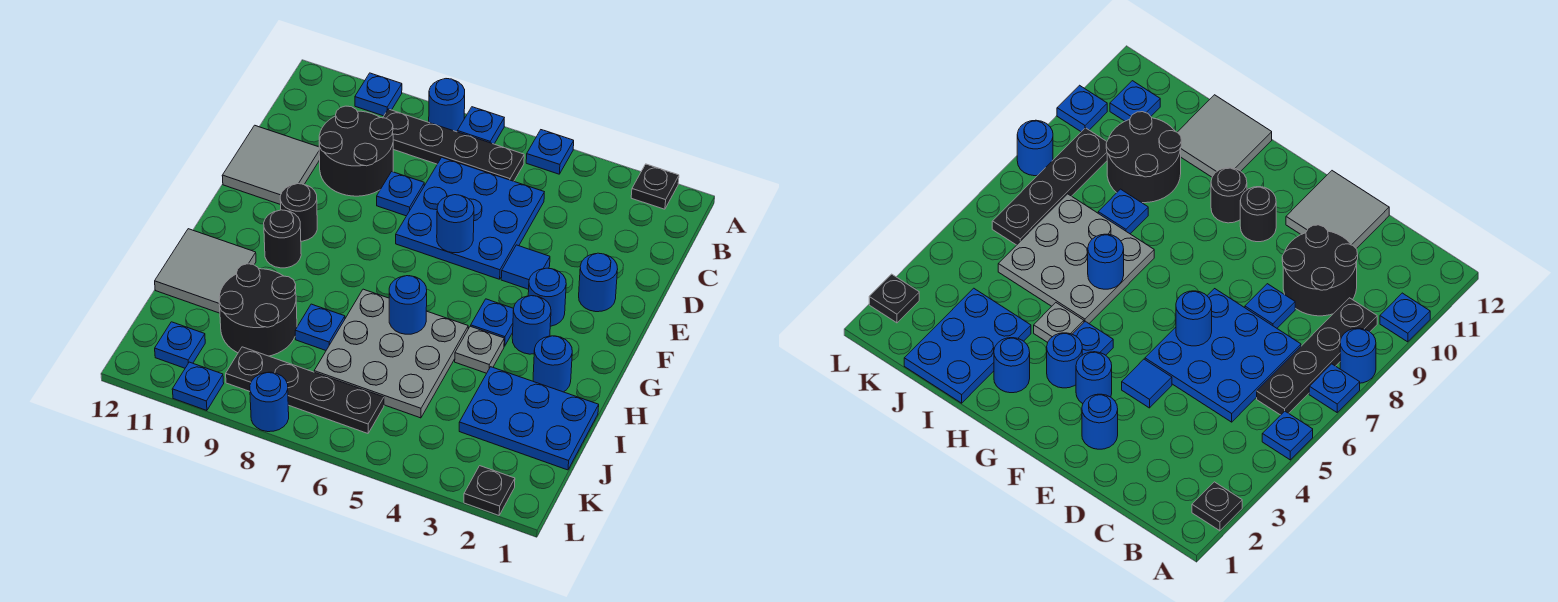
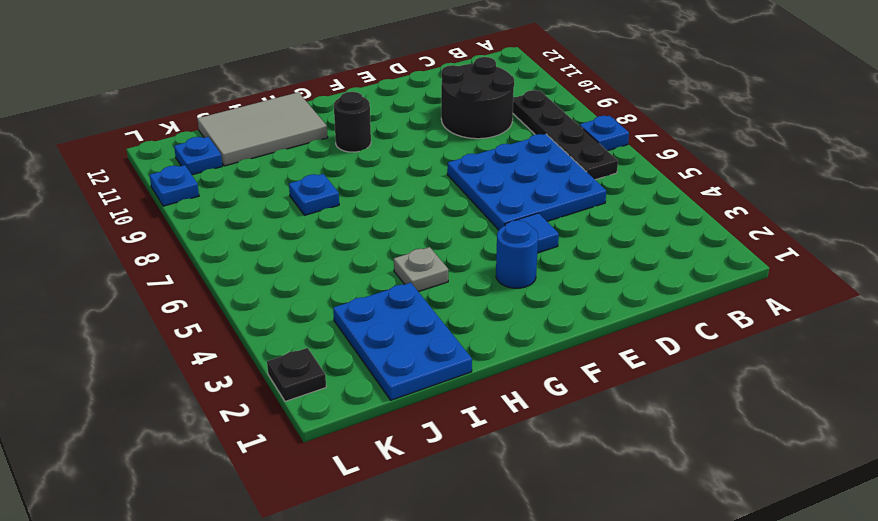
grey tile H11:J12 level 1 -> grey tile H11:I12 level 1
none -> black plate A2 level 1
none -> blue plate A5 level 1
none -> blue round brick A8 level 1
none -> blue plate A10 level 1

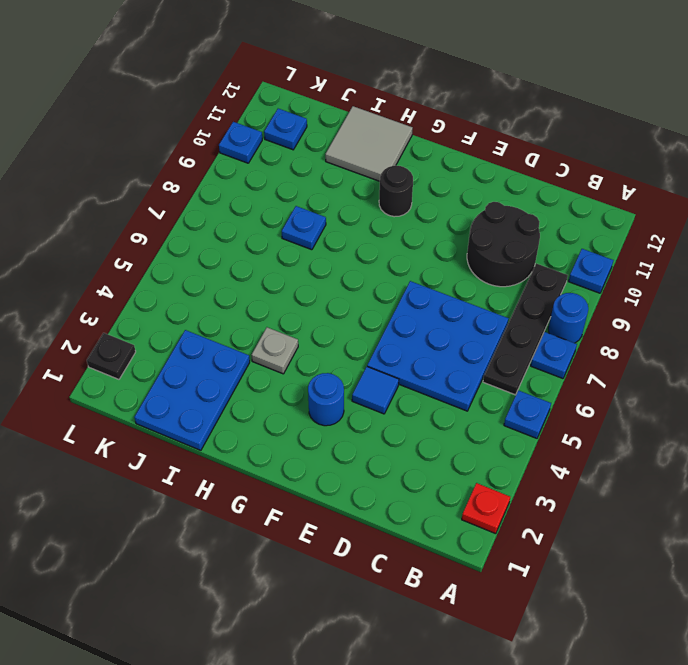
red plate A2 level 1 -> black plate A2 level 1
none -> blue plate D8 level 1
none -> grey tile D11:E12 level 1
none -> blue round brick E2 level 1
none -> black round brick F10 level 1

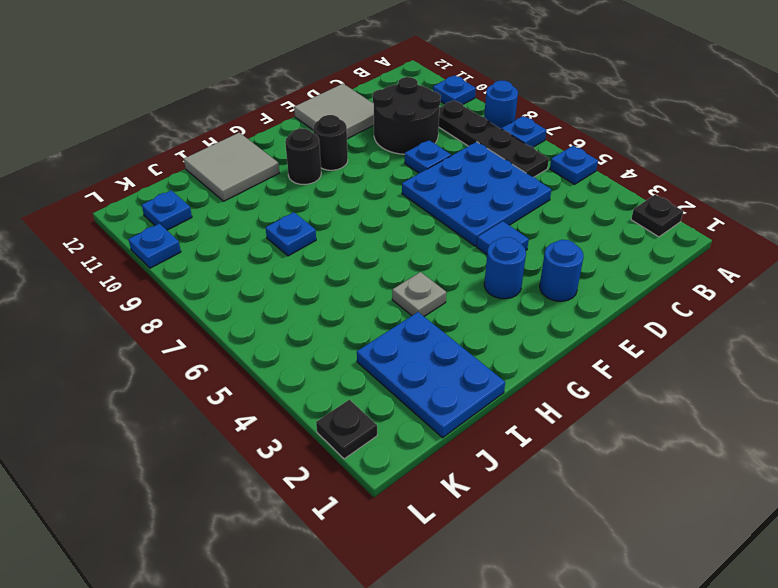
none -> blue round brick G3 level 1
none -> blue plate G4 level 1
none -> blue round brick H2 level 1
none -> grey plate H5:J7 level 1

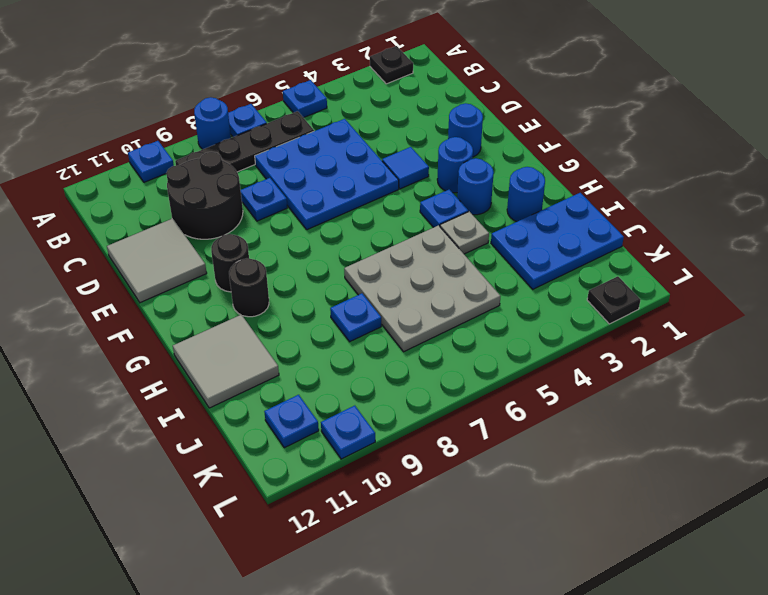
none -> black round brick I9:J10 level 1
none -> black plate K6:K9 level 1
none -> blue round brick L8 level 1
none -> blue round brick E6 level 2

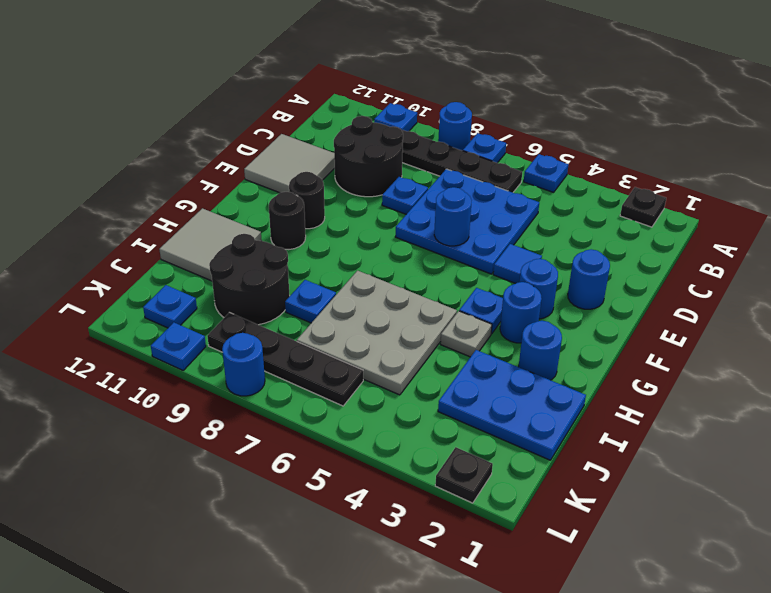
none -> blue round brick H6 level 2

